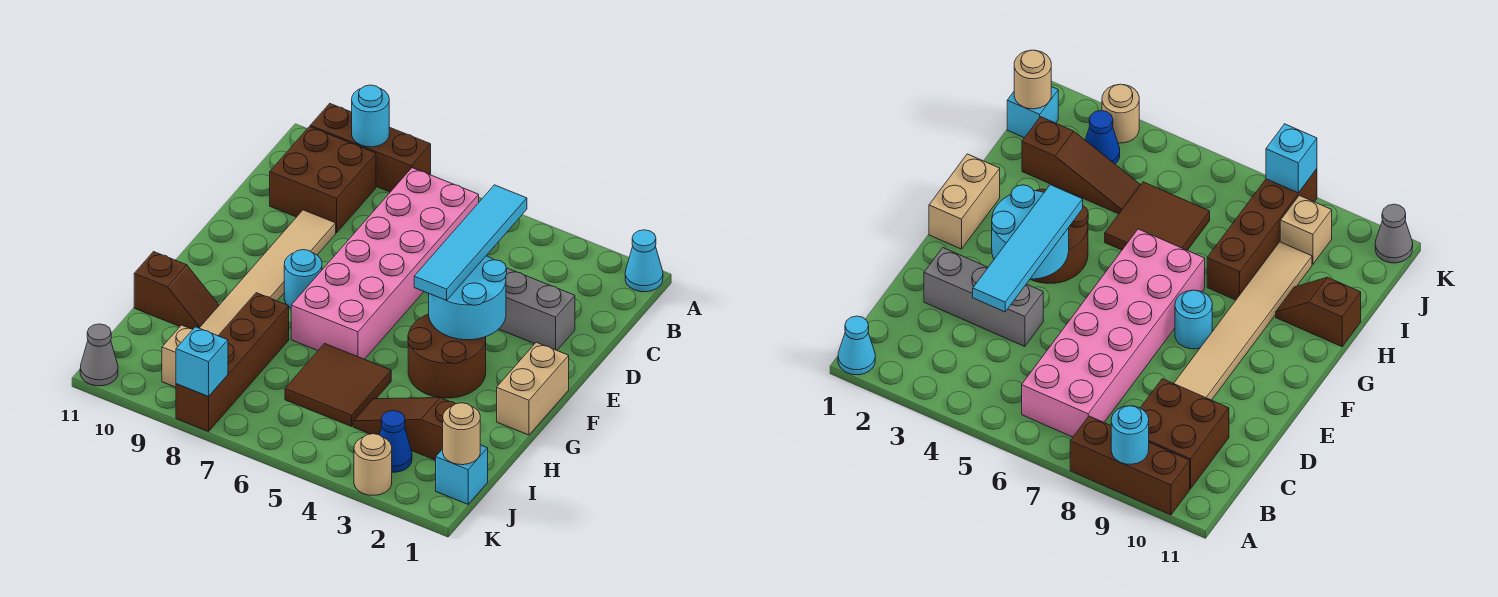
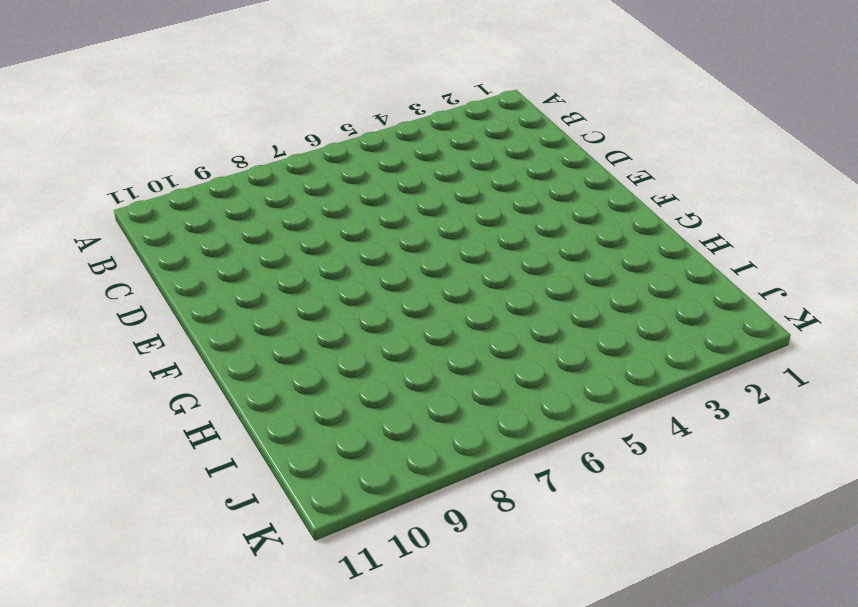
none -> cyan cone A1 level 1
none -> brown brick A8:A10 level 1
none -> pink brick B6:G7 level 1

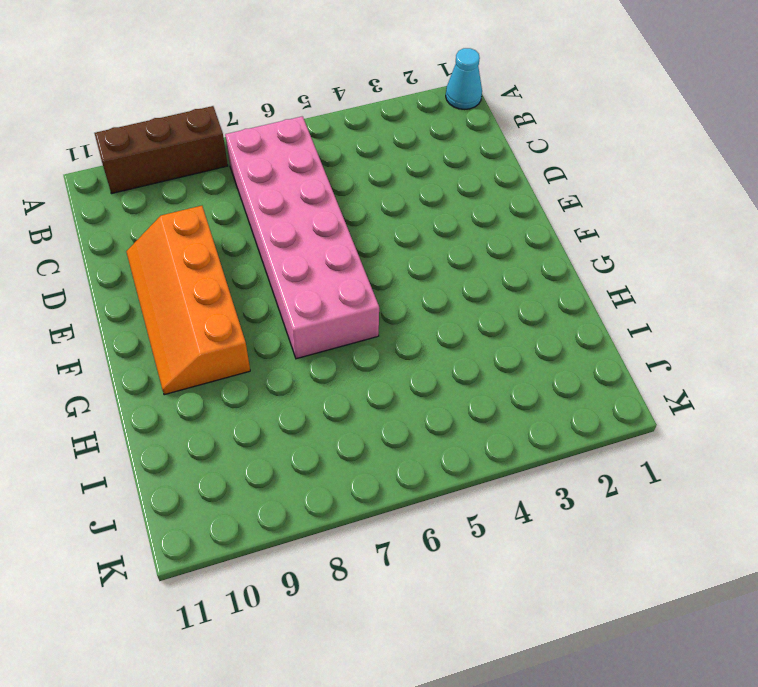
orange slope D9:G10 level 1 top 9 -> tan tile D9:I9 level 1
none -> brown brick B9:C10 level 1
none -> grey brick D2:D4 level 1
none -> tan brick F1:G1 level 1

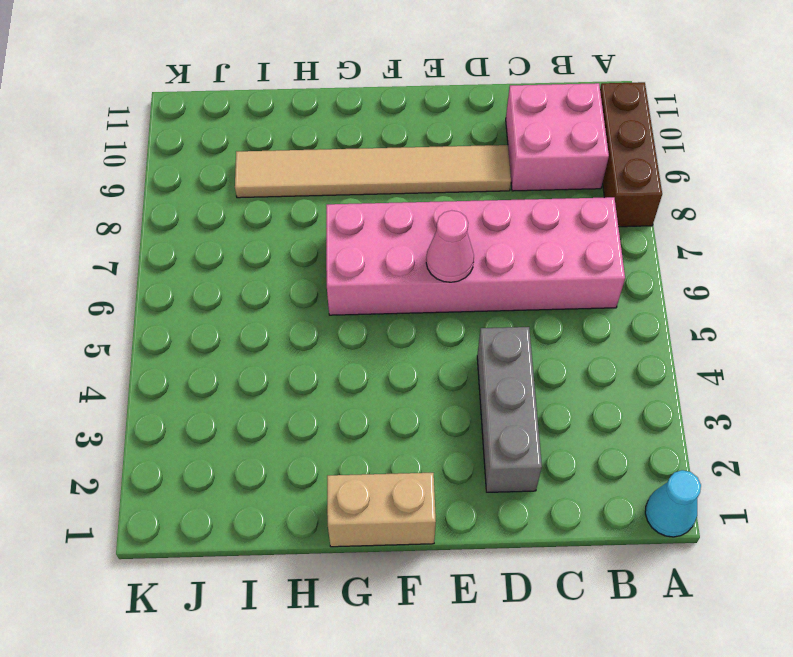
pink brick B9:C10 level 1 -> brown brick B9:C10 level 1
pink cone E6 level 2 -> none
none -> brown round brick F3:G4 level 1
none -> cyan round brick F8 level 1
none -> brown tile H5:I6 level 1

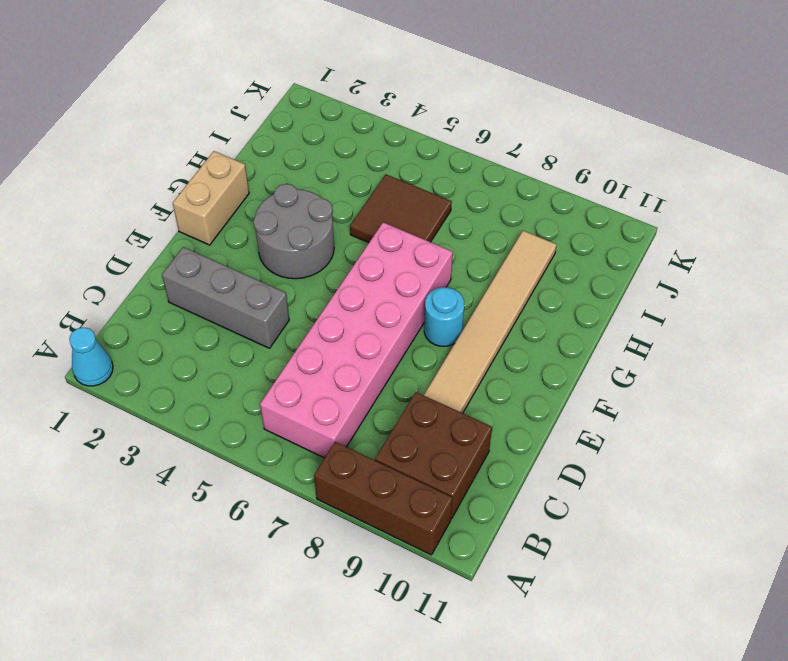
grey round brick F3:G4 level 1 -> brown round brick F3:G4 level 1
none -> brown brick H8:K8 level 1
none -> brown slope H10:H11 level 1 top 11
none -> brown slope I2:I4 level 1 top 2

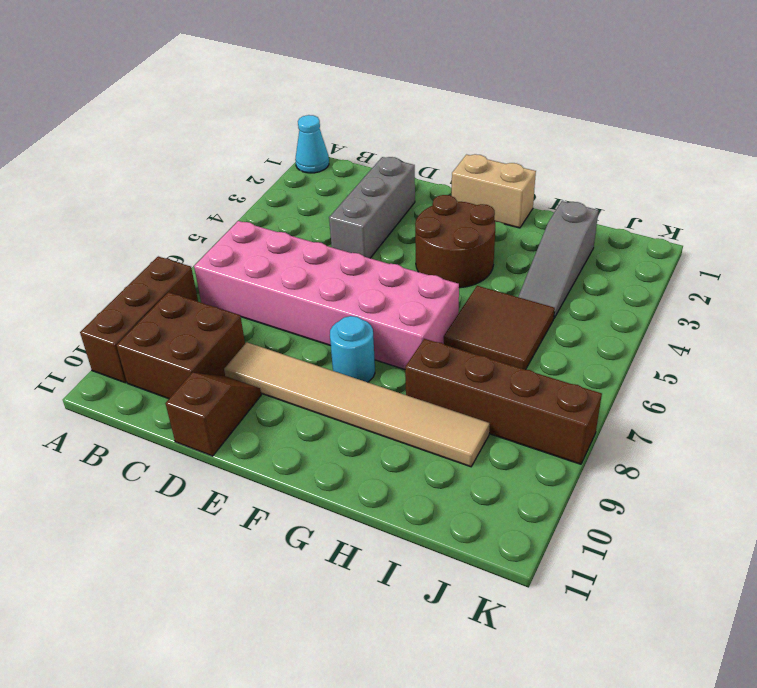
brown slope D10:D11 level 1 top 11 -> brown slope H10:H11 level 1 top 11
grey slope I2:I4 level 1 top 2 -> brown slope I2:I4 level 1 top 2
none -> cyan brick J1 level 1
none -> blue cone J3 level 1
none -> tan brick J9 level 1

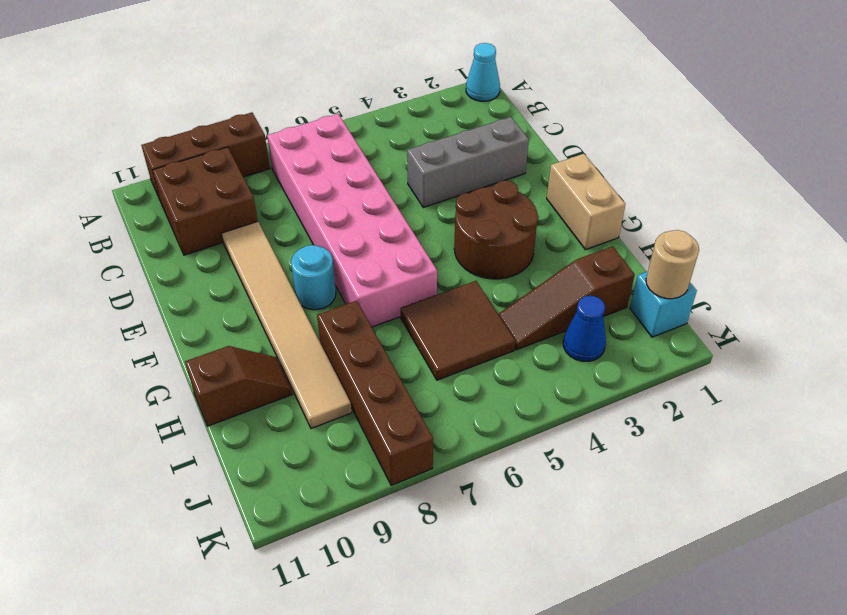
none -> tan brick J9 level 1
none -> tan round brick K3 level 1
none -> grey cone K11 level 1

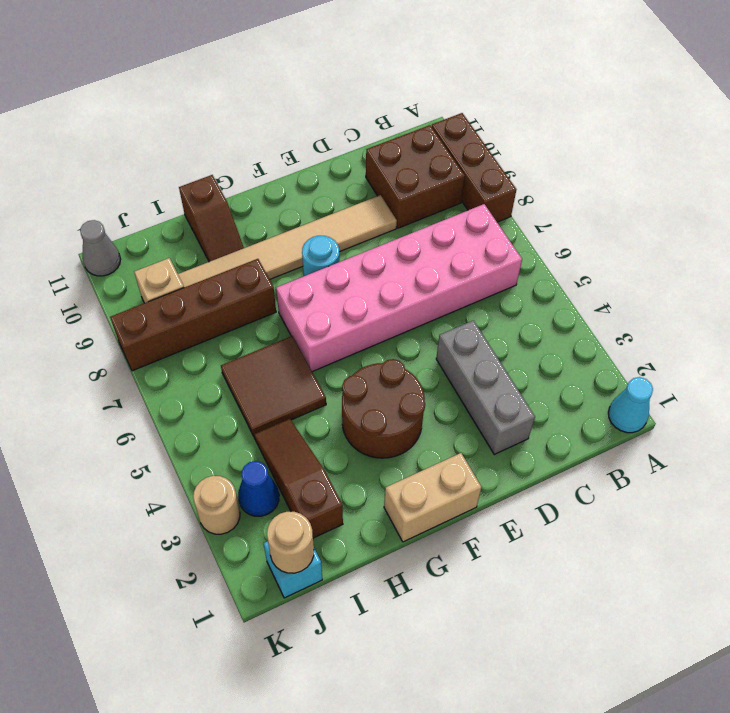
none -> cyan round brick A9 level 2
none -> cyan round brick E3:F4 level 2
none -> cyan brick K8 level 2

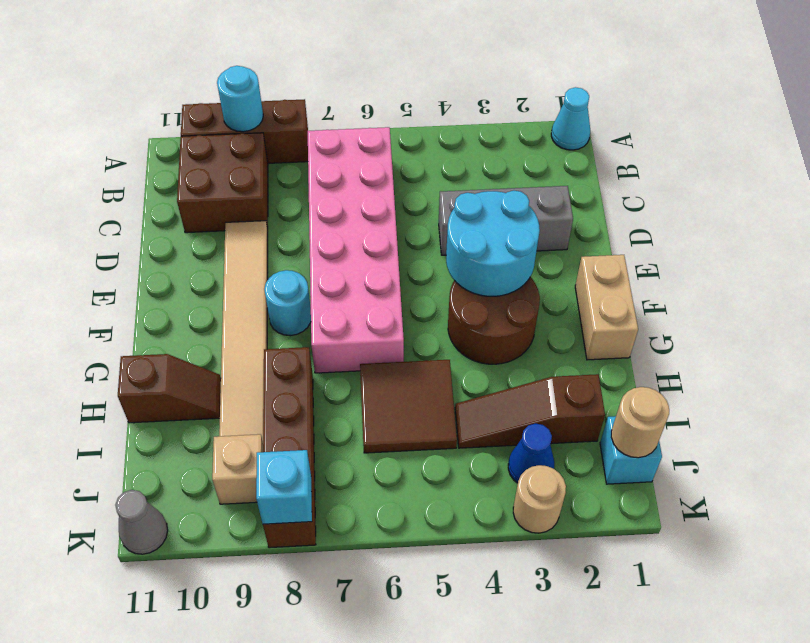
none -> cyan tile C4:F4 level 3

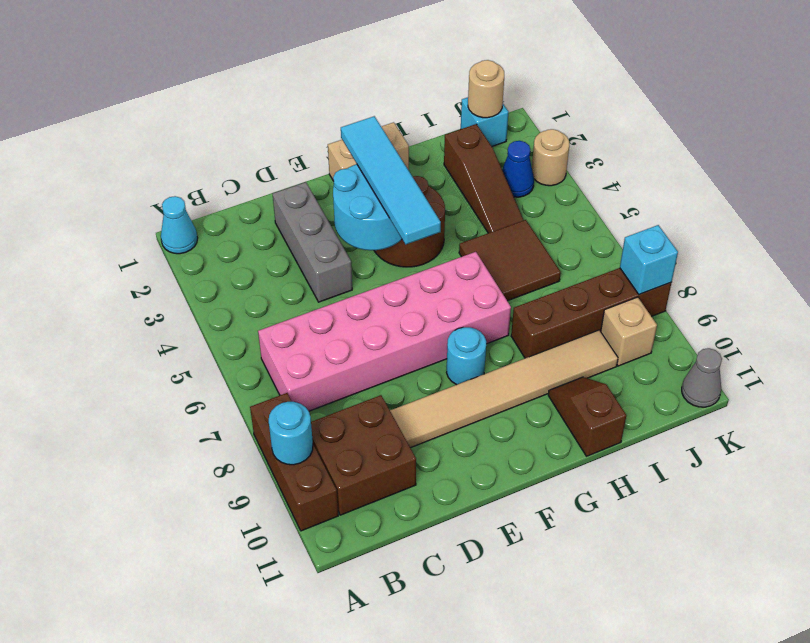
cyan tile F2:F5 level 3 -> cyan tile C4:F4 level 3

